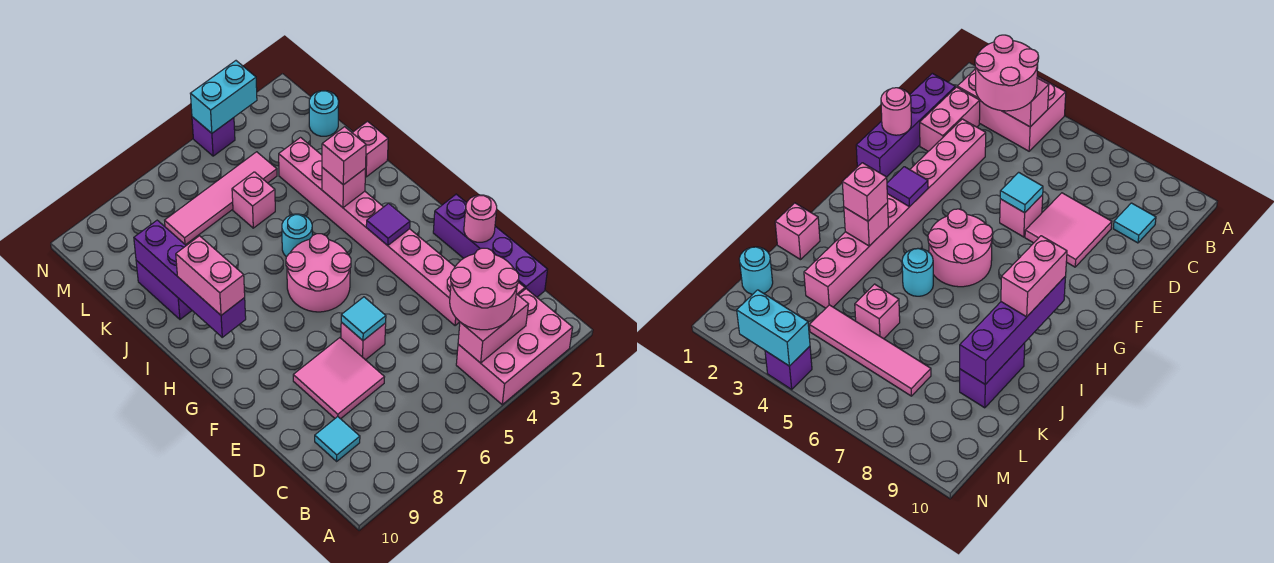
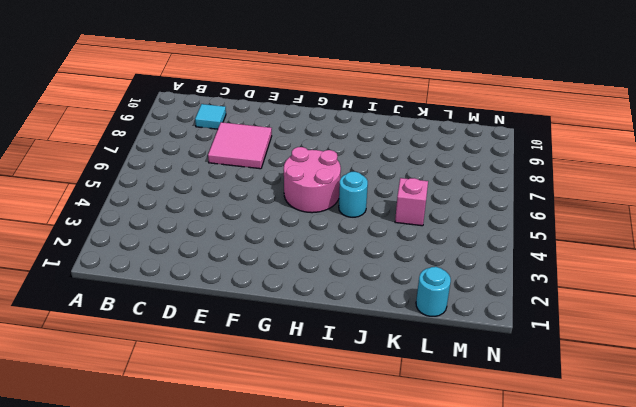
none -> pink brick A2:B4 level 1
none -> purple brick C1:F1 level 1
none -> pink brick C2:D2 level 1

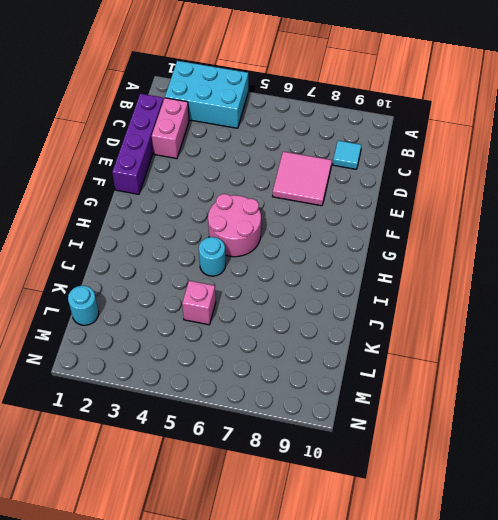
cyan brick A2:B4 level 1 -> pink brick A2:B4 level 1
none -> pink brick D3:K3 level 1
none -> pink brick E6 level 1
none -> pink brick J1 level 1

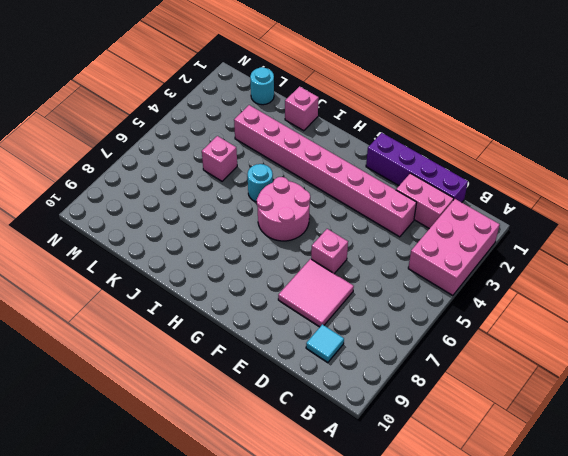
none -> purple brick J9:K9 level 1
none -> pink tile L4:L7 level 1
none -> purple brick N4 level 1

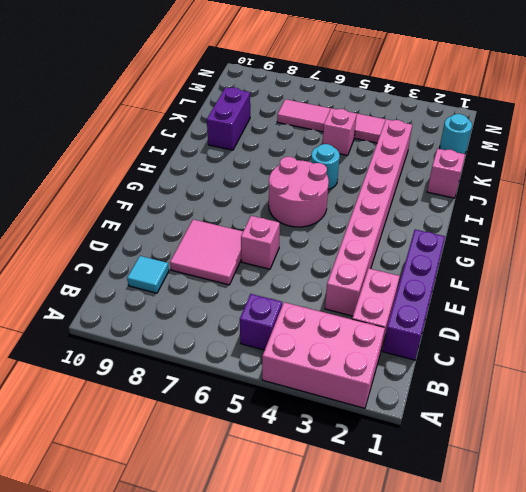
purple brick B5 level 1 -> purple brick N4 level 1
none -> pink brick B3:B4 level 2
none -> pink round brick E1 level 2
none -> cyan tile E6 level 2

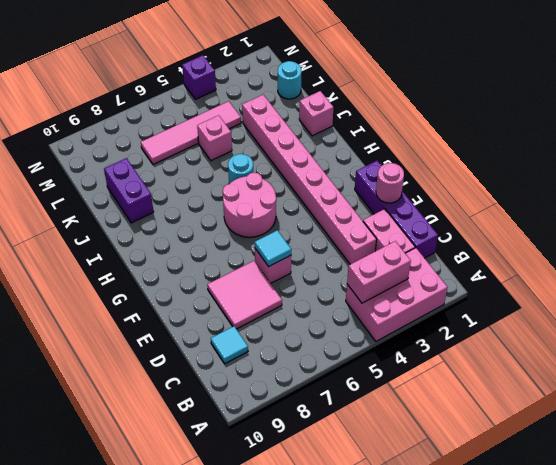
none -> purple tile G3 level 2
none -> purple brick H9:K9 level 2
none -> pink brick I3 level 2

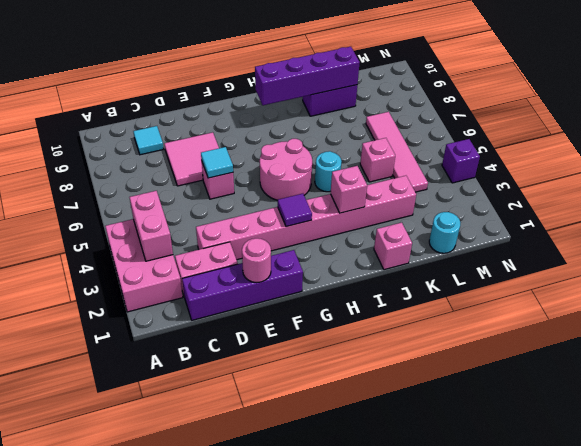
none -> cyan brick N3:N4 level 2
none -> pink round brick B3:C4 level 3
none -> pink brick H9:I9 level 3

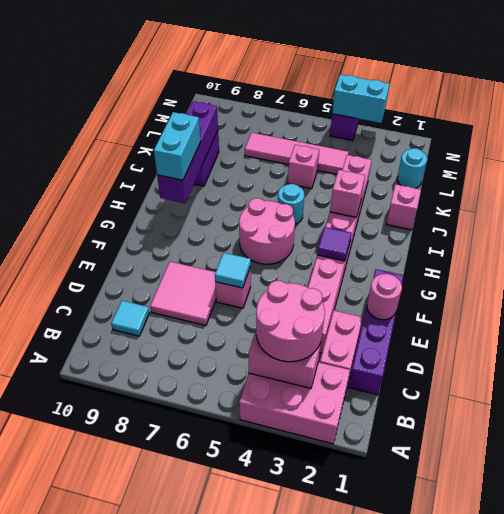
cyan brick H9:I9 level 3 -> pink brick H9:I9 level 3
none -> pink brick I3 level 3

